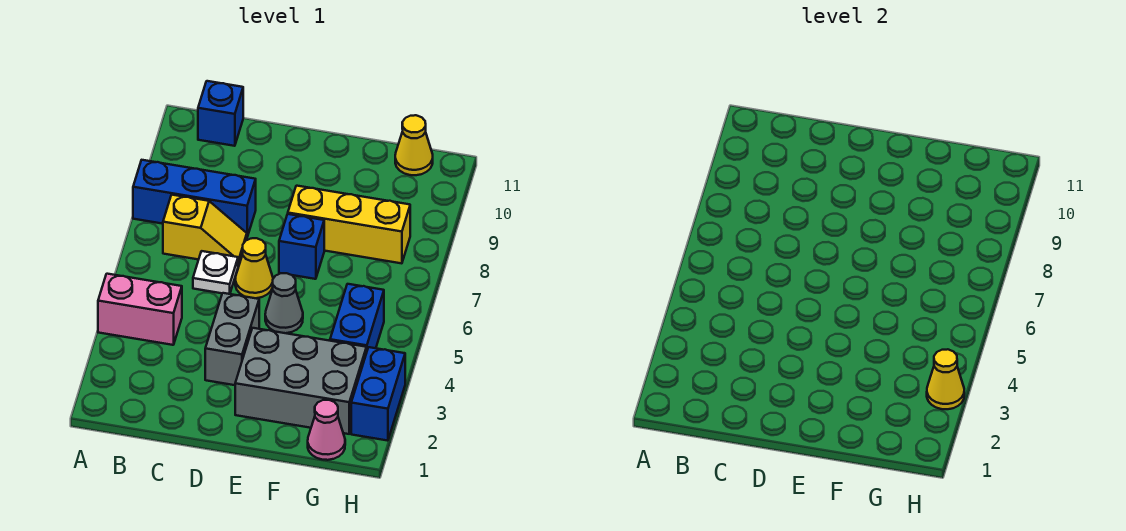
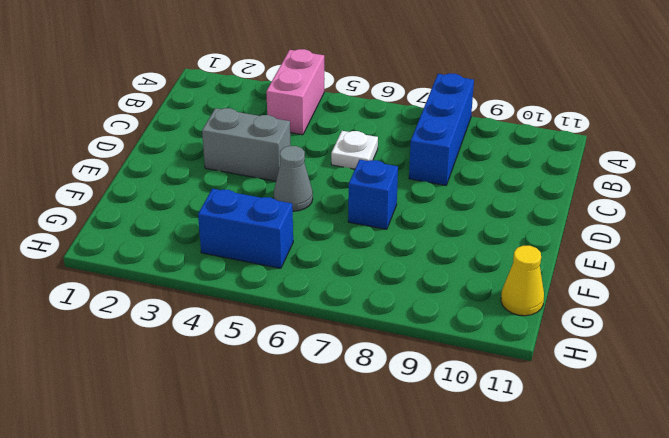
none -> yellow slope B7:C7 level 1 top B
none -> blue brick B11 level 1
none -> yellow cone D6 level 1

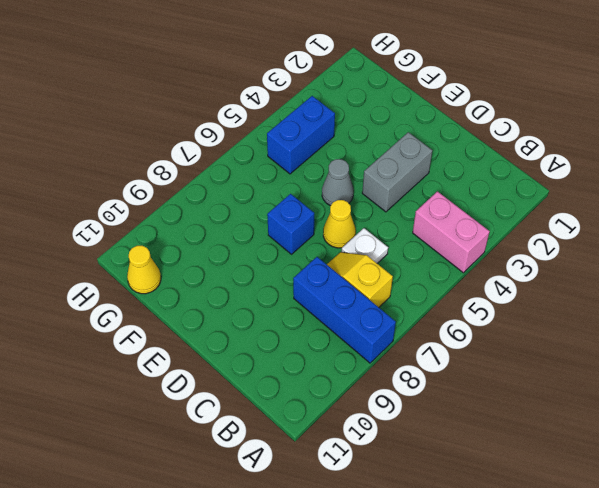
none -> blue brick B11 level 1
none -> grey brick E2:G3 level 1
none -> yellow brick E8:G8 level 1

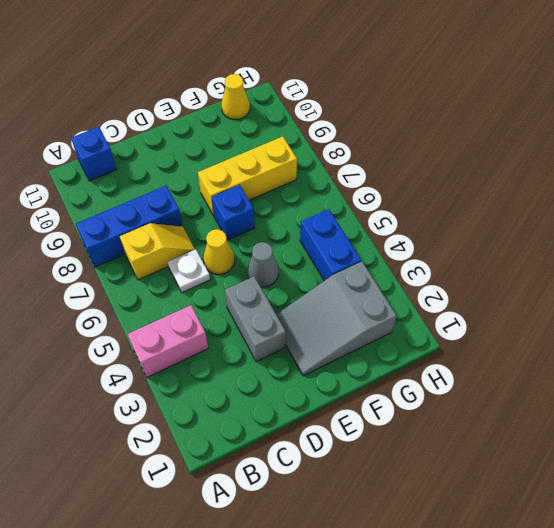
grey slope E2:G3 level 1 top G -> grey brick E2:G3 level 1
none -> pink cone G1 level 1
none -> blue brick H2:H3 level 1
none -> yellow cone H3 level 2

